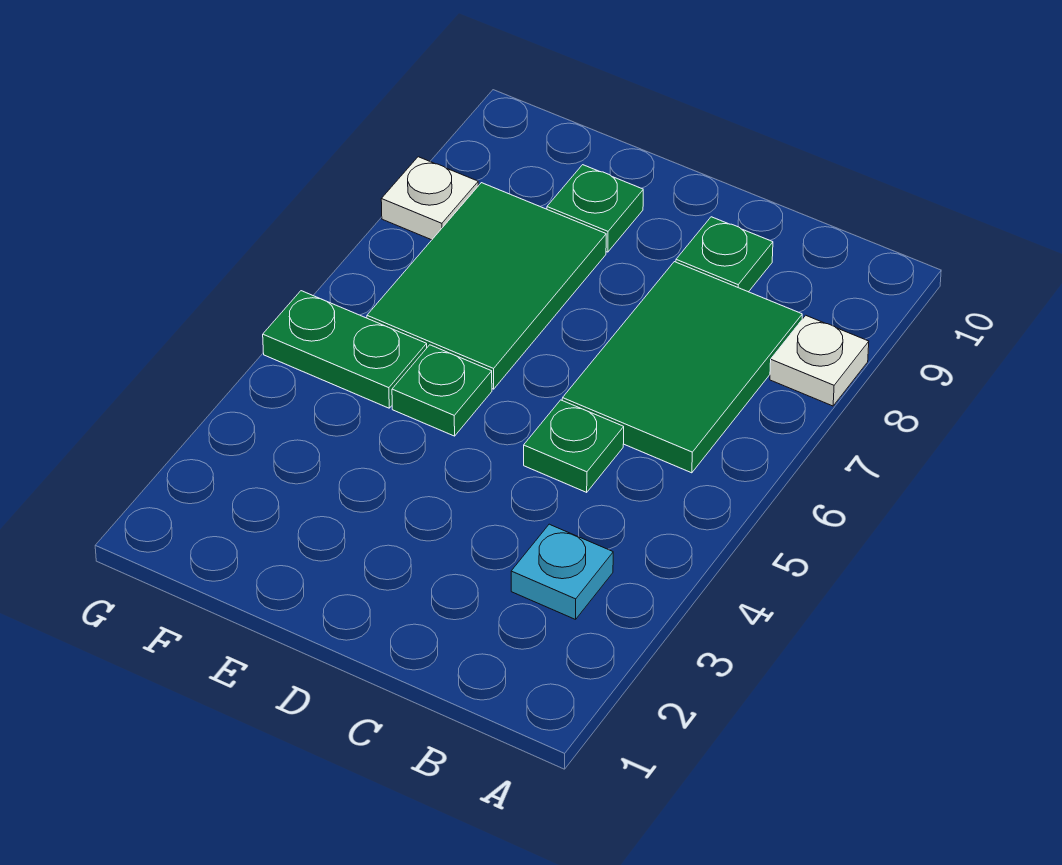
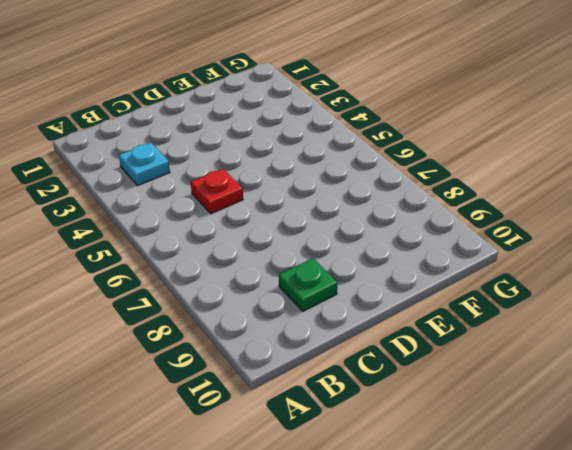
red plate C5 level 1 -> green plate C5 level 1
none -> white plate A8 level 1
none -> green tile B6:C8 level 1

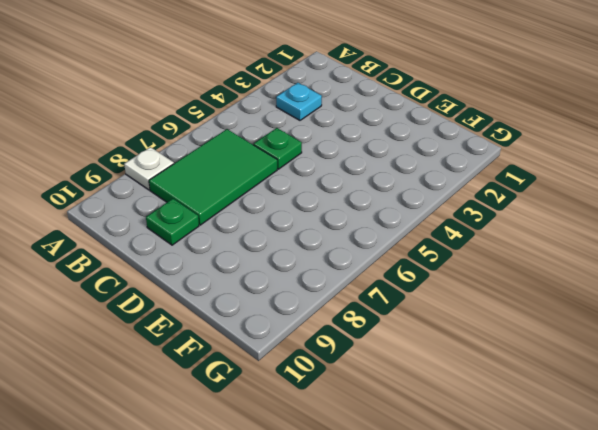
none -> green plate E5 level 1
none -> green tile E6:F8 level 1

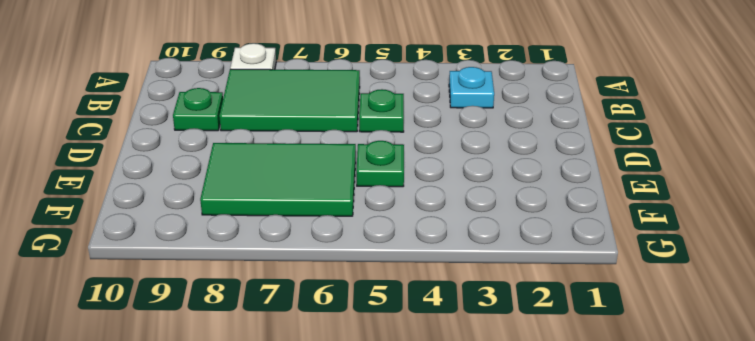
none -> green plate E9 level 1
none -> green plate F5:G5 level 1

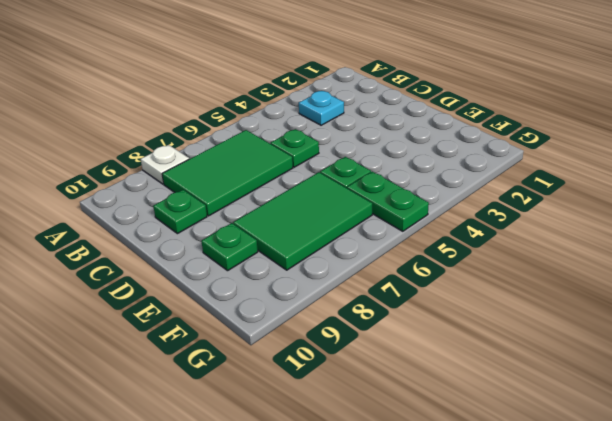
none -> white plate G8 level 1

